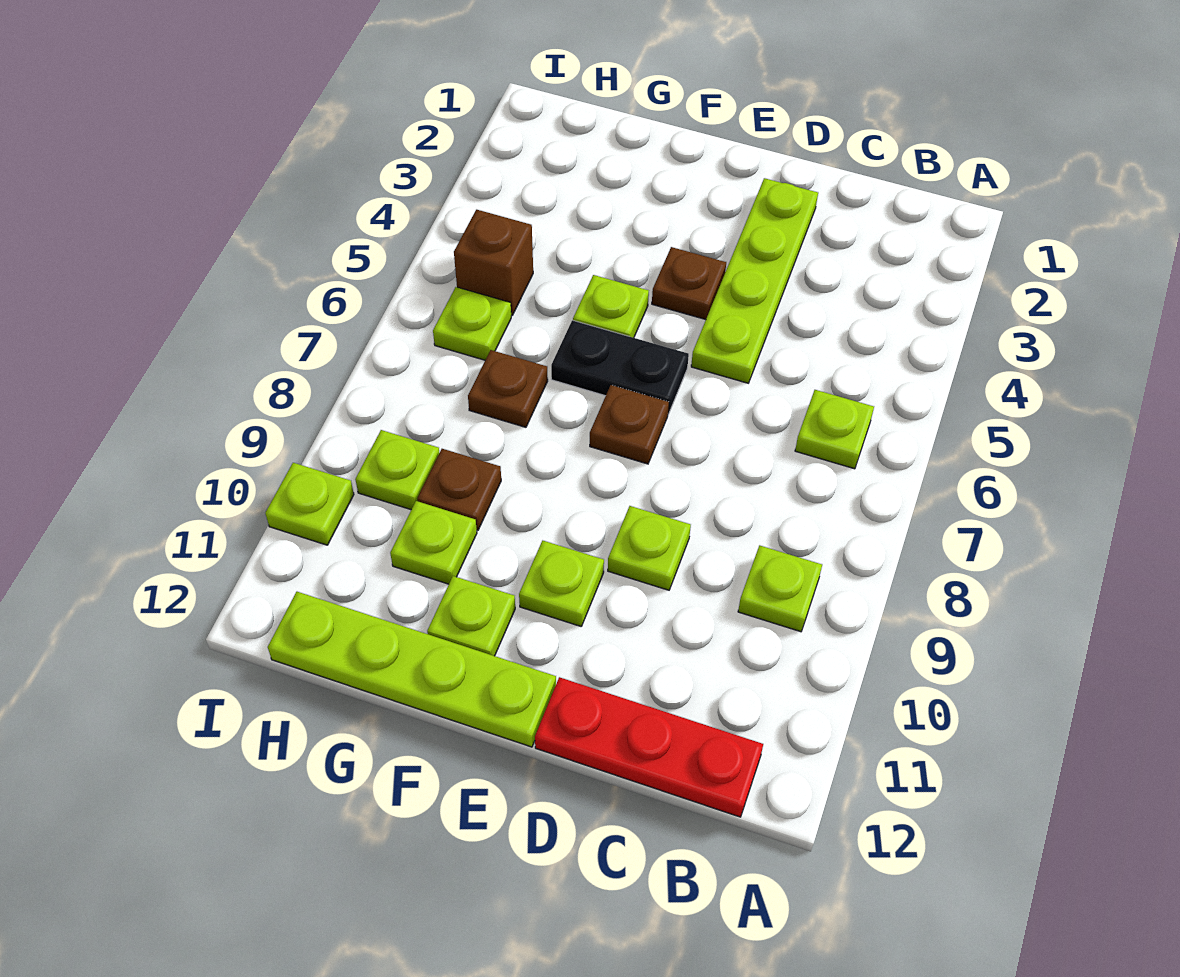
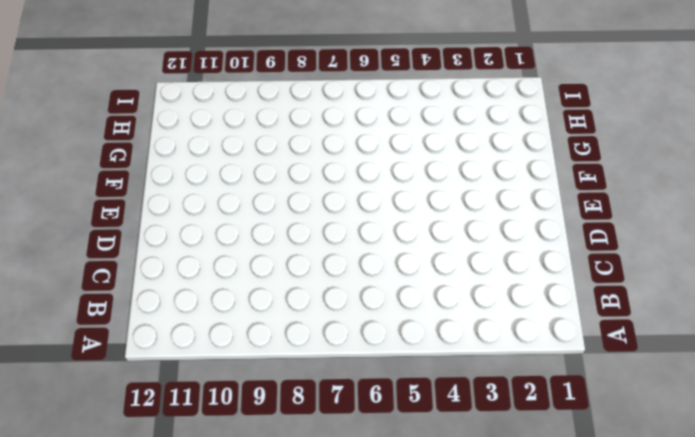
none -> lime plate B6 level 1
none -> lime plate B9 level 1
none -> red plate B12:D12 level 1

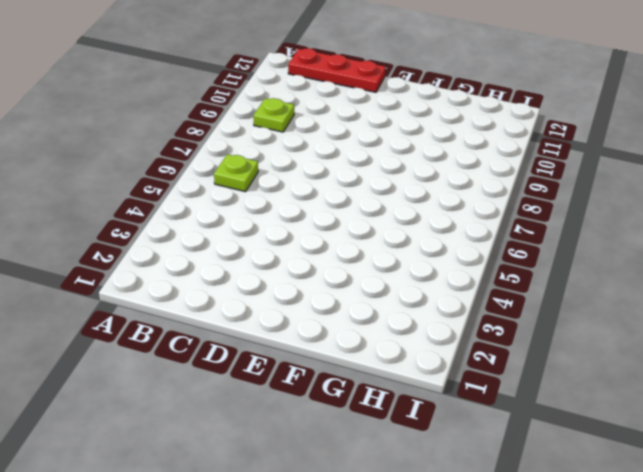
none -> lime plate D2:D5 level 1
none -> lime plate D9 level 1
none -> brown plate E4 level 1

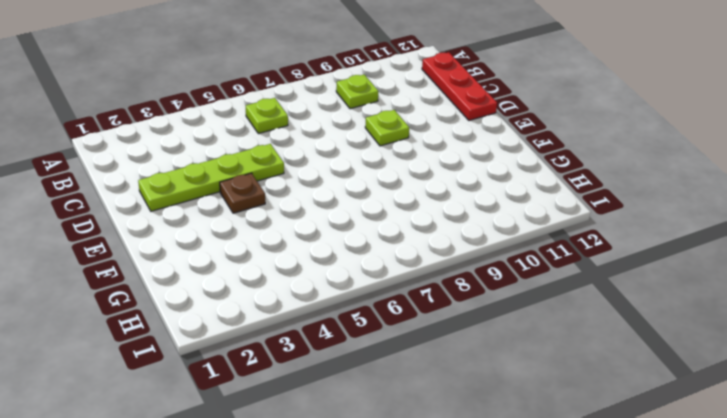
none -> black plate E6:F6 level 1
none -> brown plate E7 level 1
none -> lime plate E10 level 1

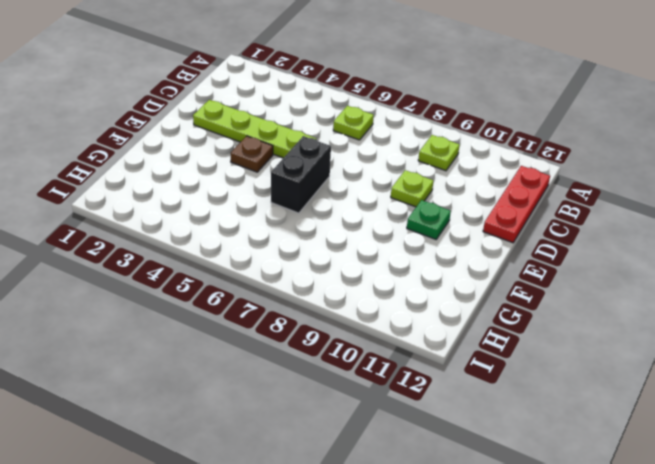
black brick E6:F6 level 1 -> black plate E6:F6 level 1
green plate E10 level 1 -> lime plate E10 level 1
none -> brown plate E7 level 1
none -> lime plate E12:H12 level 1
none -> lime plate F5 level 1

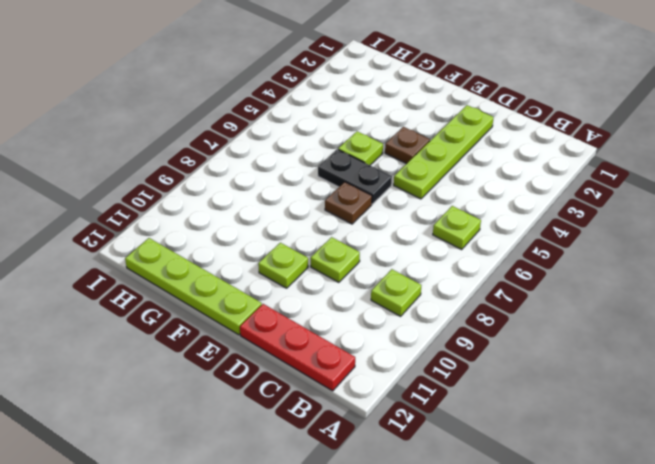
none -> lime plate F11 level 1
none -> brown plate G7 level 1
none -> brown plate G9 level 1

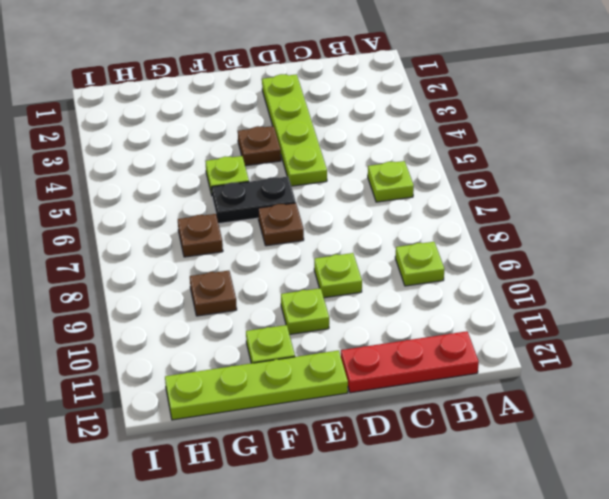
none -> lime plate G10 level 1
none -> brown brick H5 level 1
none -> lime plate H6 level 1

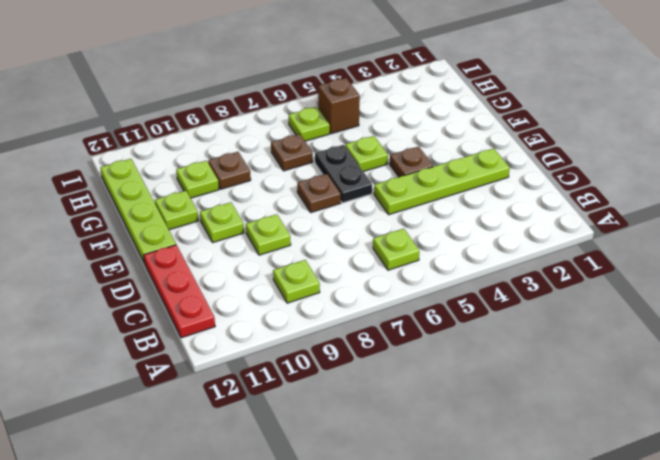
none -> lime plate H9 level 1
none -> lime plate I10 level 1

